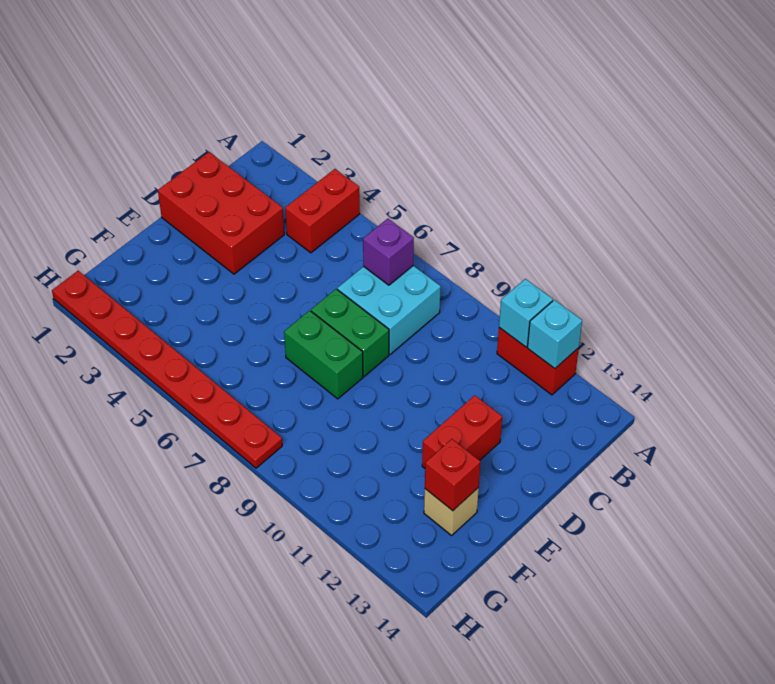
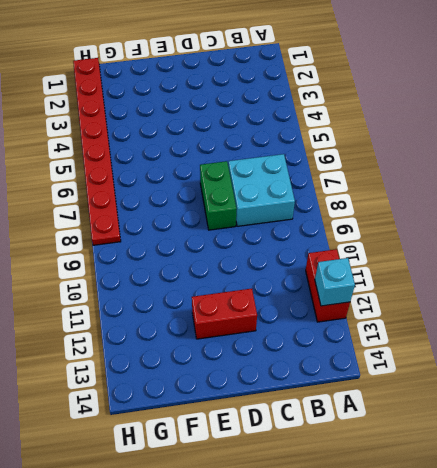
none -> red brick A4:B4 level 1
none -> red brick C1:D3 level 1
none -> green brick E7:E8 level 1

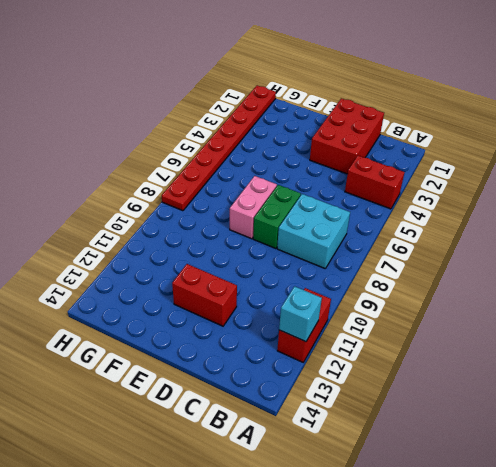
pink brick E7:E8 level 1 -> green brick E7:E8 level 1
none -> tan brick F13 level 1
none -> cyan brick A11 level 2
none -> purple brick B7 level 2

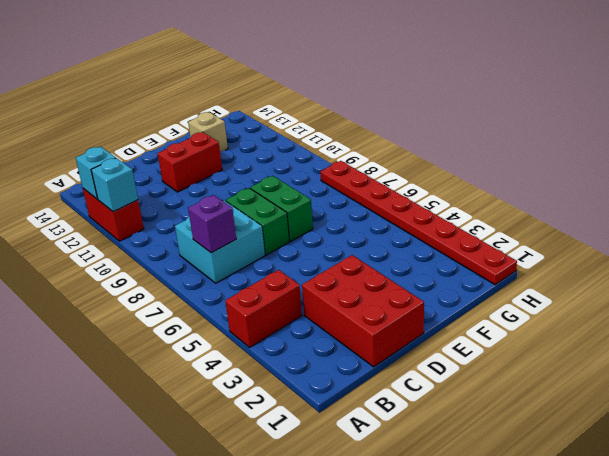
none -> red brick F13 level 2

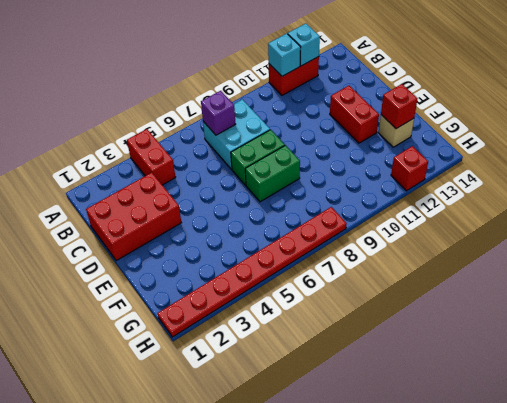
red brick H12 level 1 -> none

